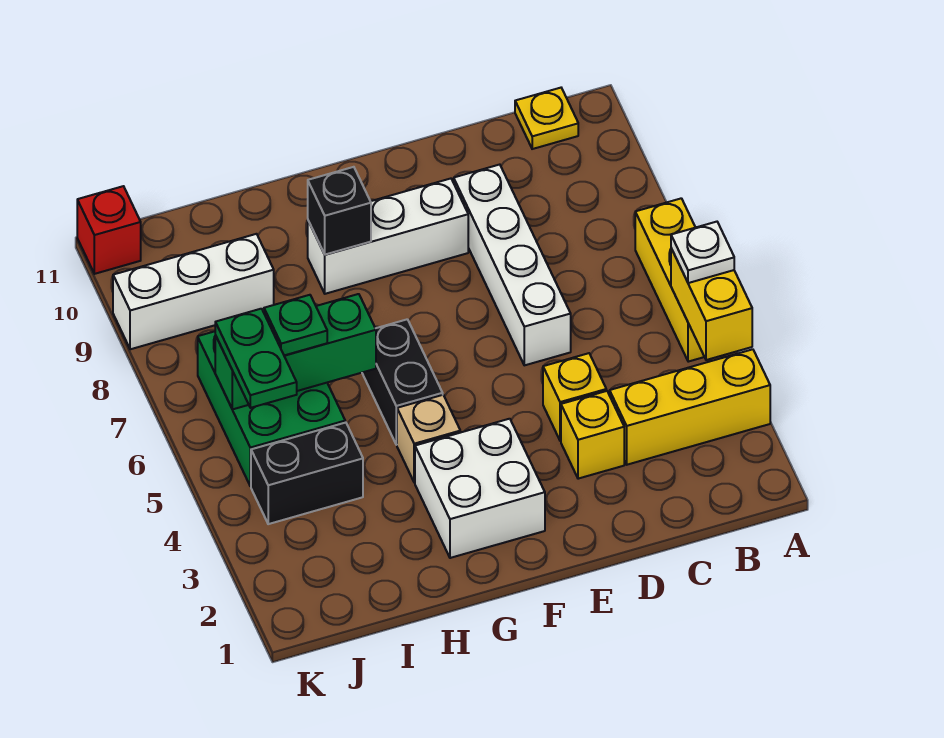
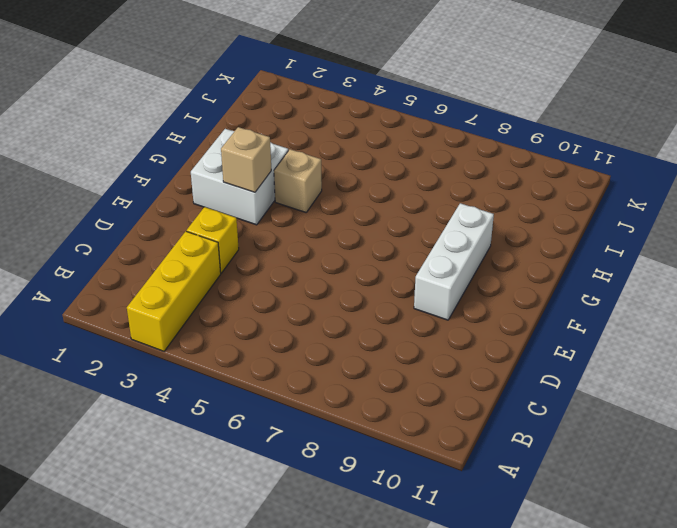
tan brick F3 level 2 -> none
none -> yellow brick A5:A7 level 1
none -> yellow plate B11 level 1
none -> yellow brick D4 level 1

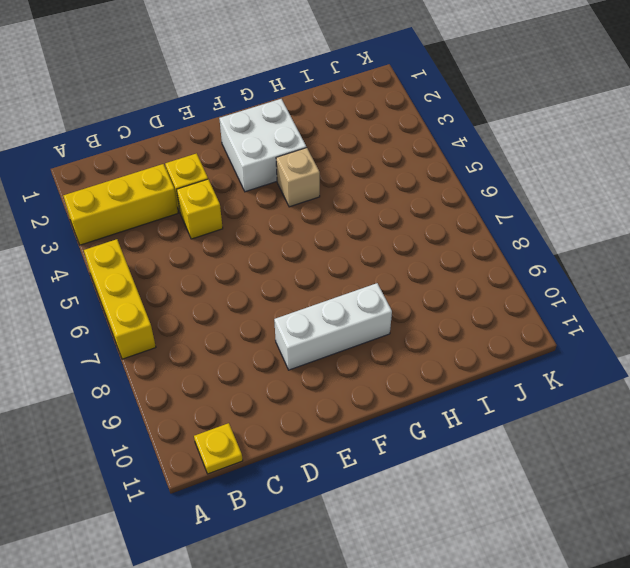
none -> white brick D6:D9 level 1
none -> black brick G5:G6 level 1
none -> black brick I4:J4 level 1

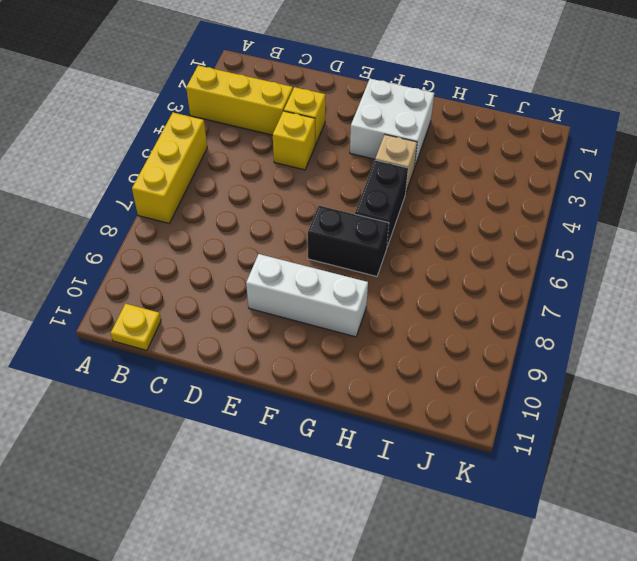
black brick F7:G7 level 1 -> black brick I4:J4 level 1
none -> white brick D6:D9 level 1
none -> green brick I5:J7 level 1
none -> white brick I9:K9 level 1

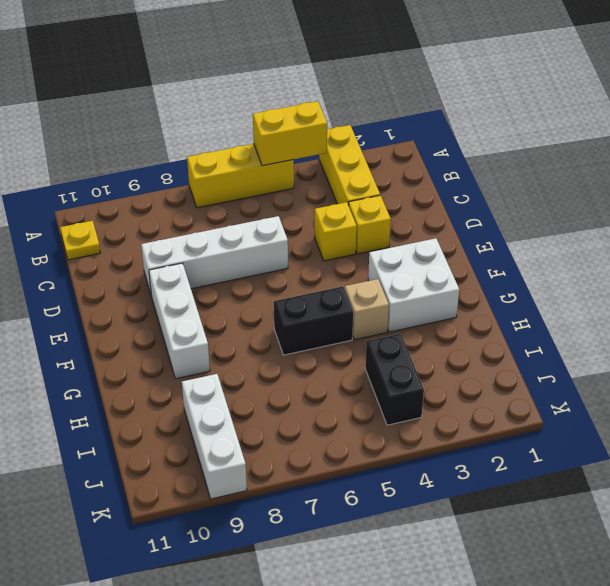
none -> green brick I5:J7 level 1
none -> red brick K11 level 1
none -> black brick G9 level 2

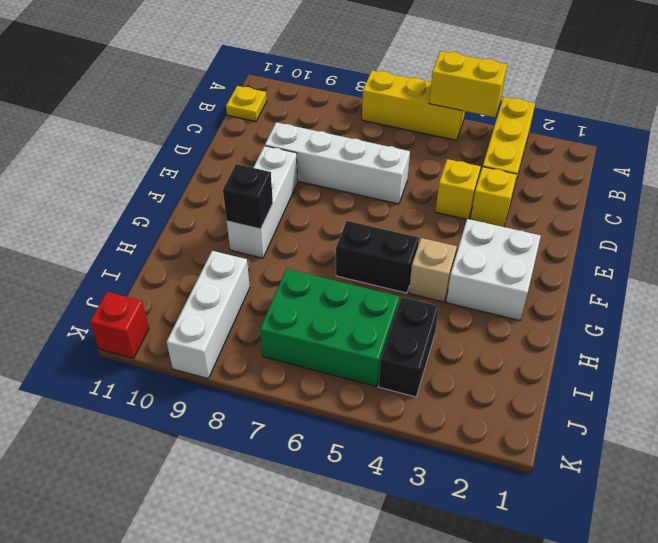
none -> green brick H6:J6 level 2
none -> white plate A5 level 3
none -> green plate I6 level 3

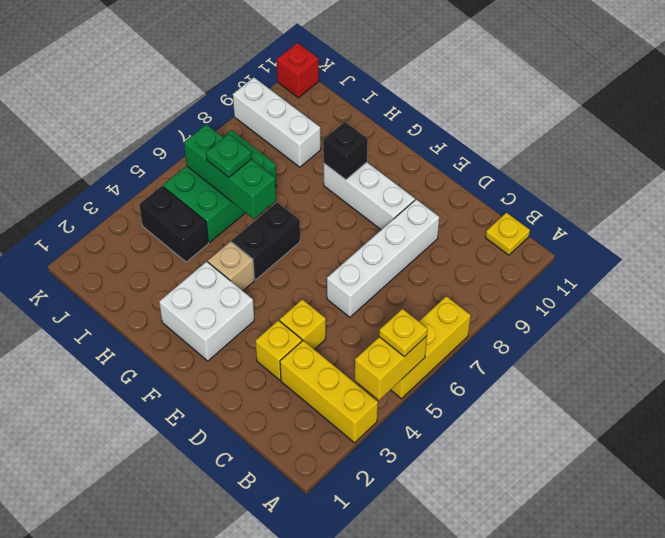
yellow plate A5 level 3 -> white plate A5 level 3
none -> green plate J5:J6 level 3

